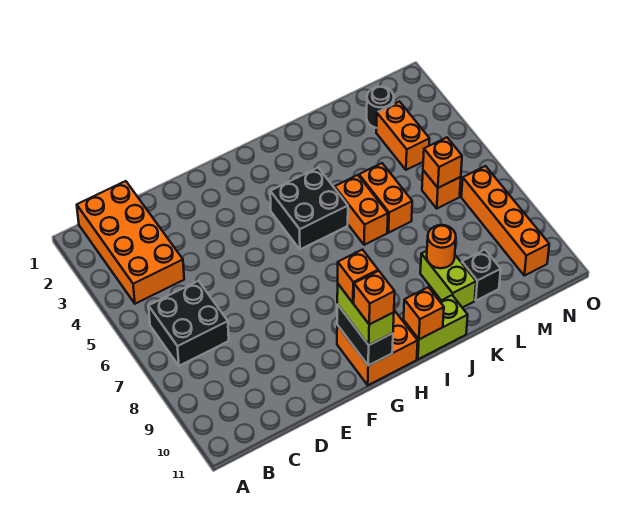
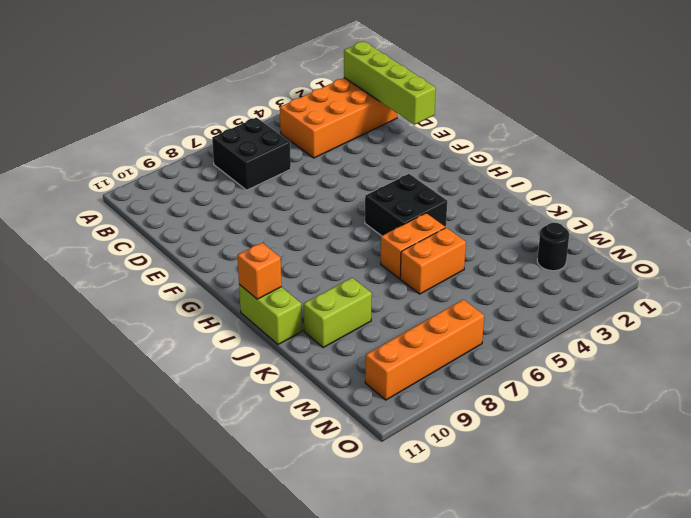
lime brick B1:E1 level 2 -> none
none -> orange brick G10:H11 level 1
none -> black brick L10 level 1
none -> orange brick M3:M4 level 1

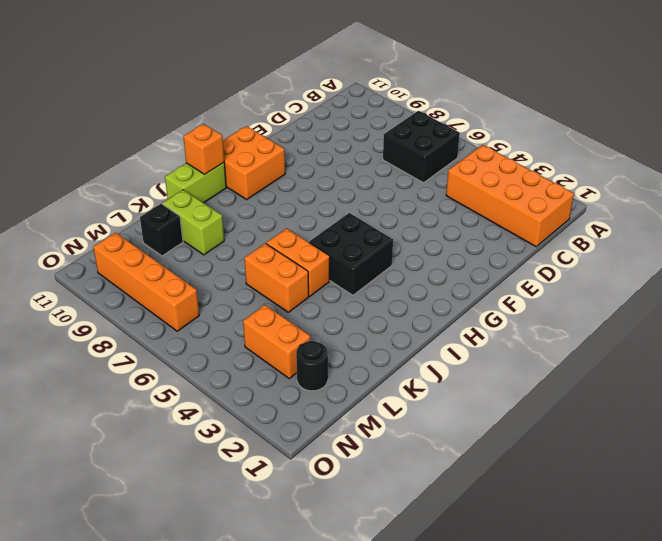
none -> orange brick M6 level 1
none -> black brick G10:G11 level 2
none -> orange round brick K9 level 2

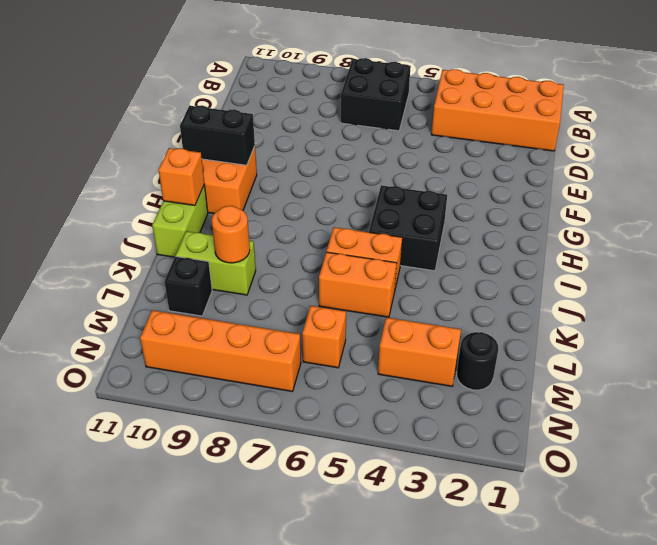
none -> orange brick M6 level 2
none -> lime brick G10:G11 level 3
none -> orange brick G10 level 4

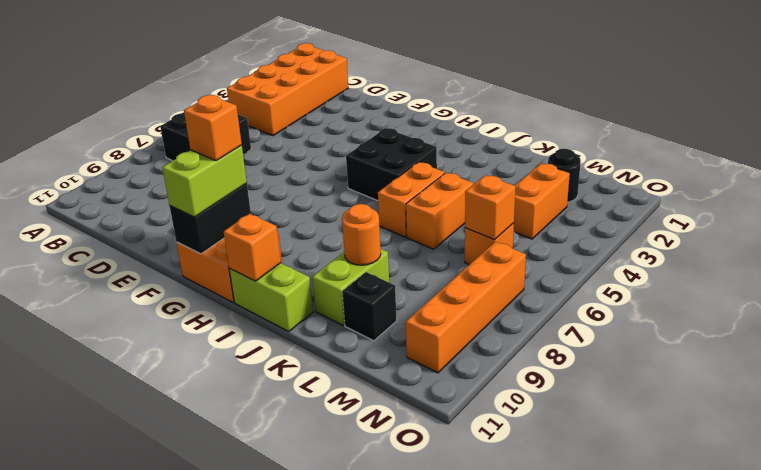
none -> orange brick G11 level 4

